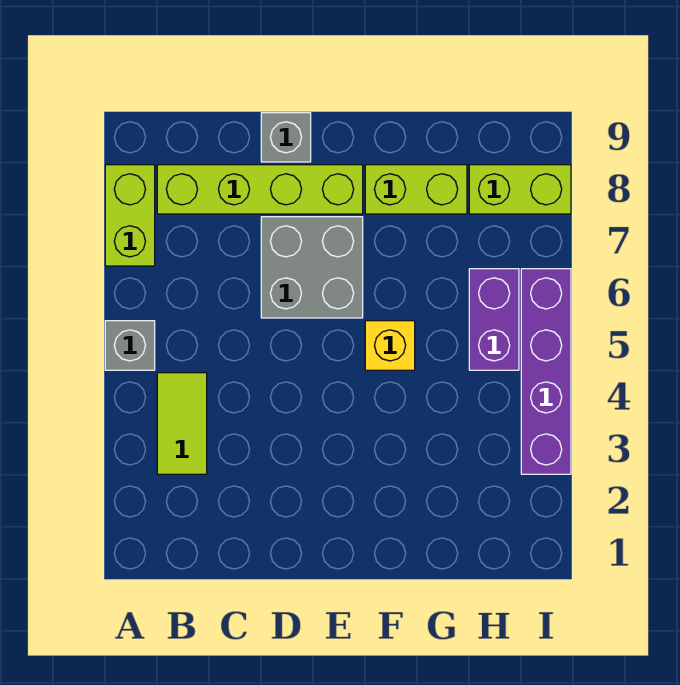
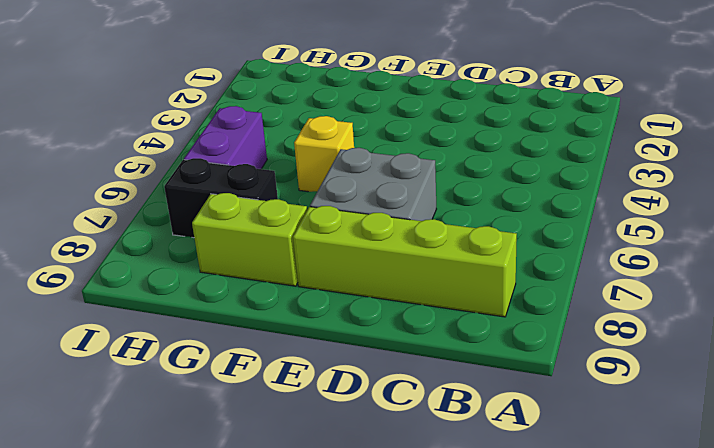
black brick G7:H7 level 1 -> none
none -> grey brick A5 level 1
none -> lime brick A7:A8 level 1

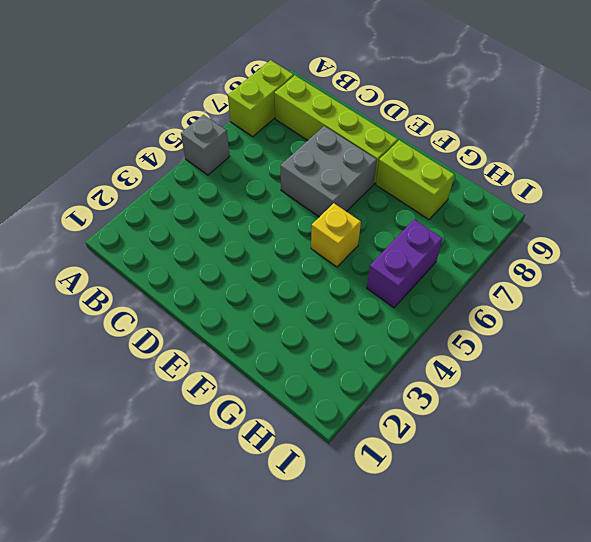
none -> lime tile B3:B4 level 1
none -> grey brick D9 level 1

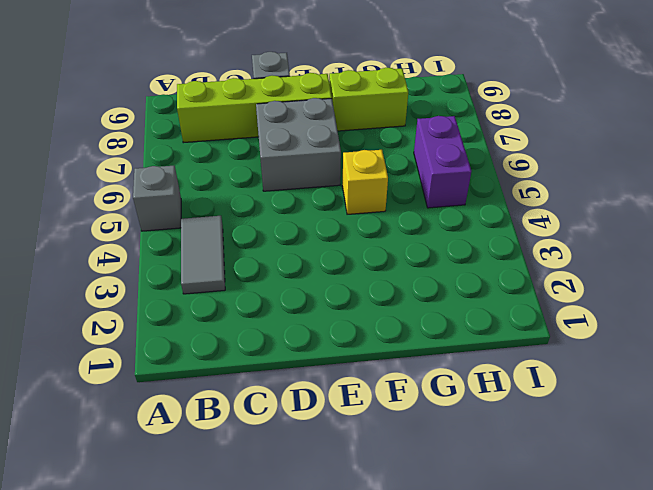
grey tile B3:B4 level 1 -> lime tile B3:B4 level 1
none -> lime brick A7:A8 level 1
none -> lime brick H8:I8 level 1

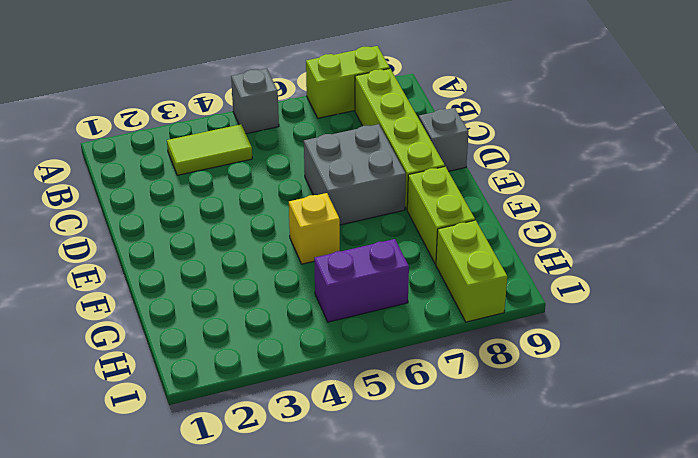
none -> purple brick I3:I6 level 1

